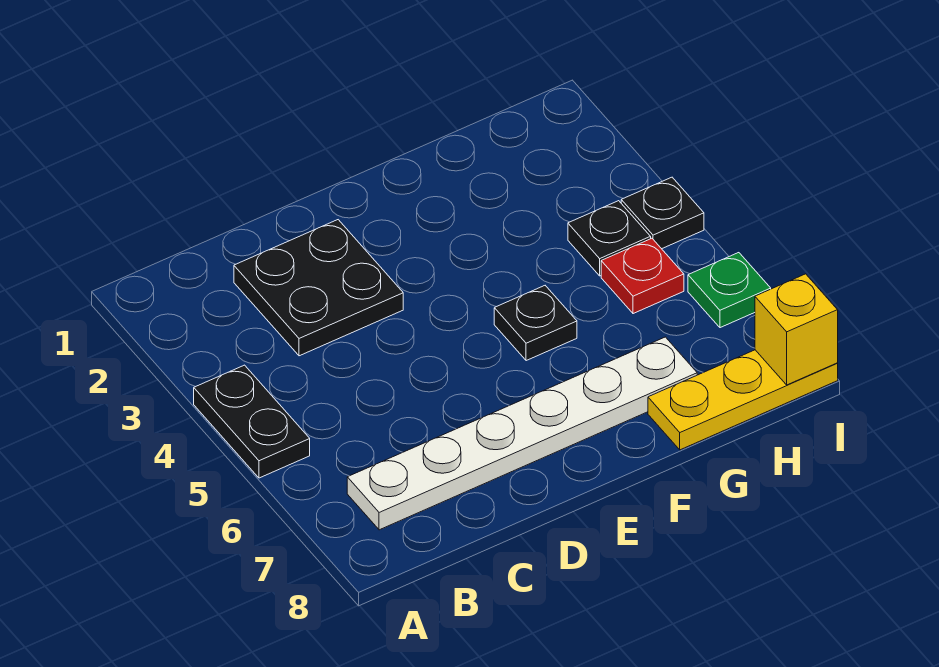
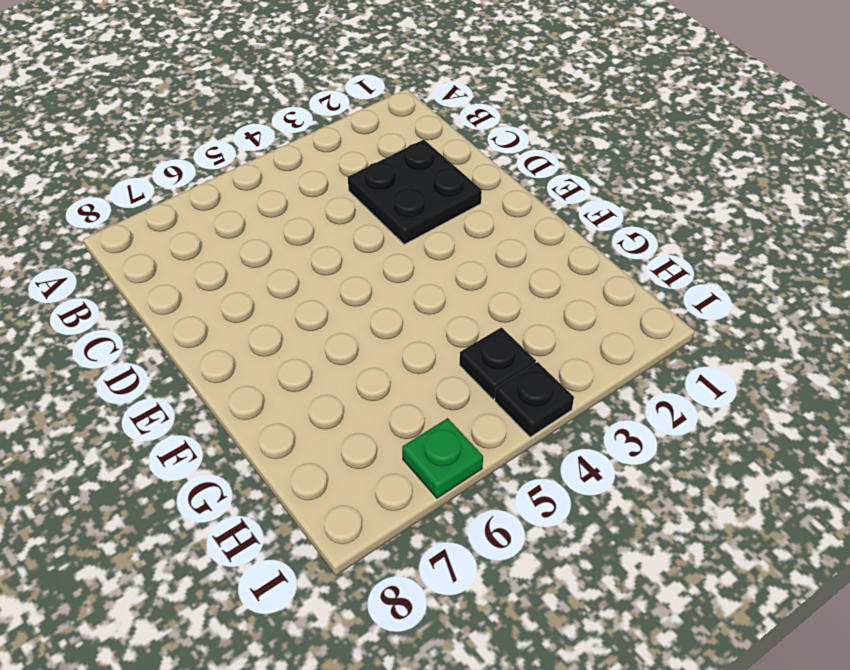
none -> black plate A4:A5 level 1
none -> white plate B7:G7 level 1

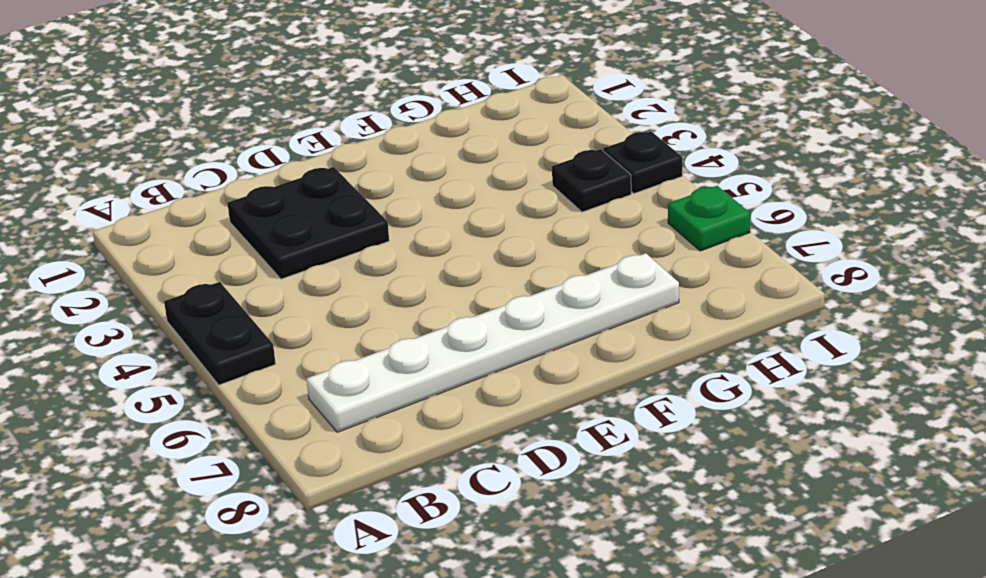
none -> black plate F5 level 1
none -> yellow plate G8:I8 level 1

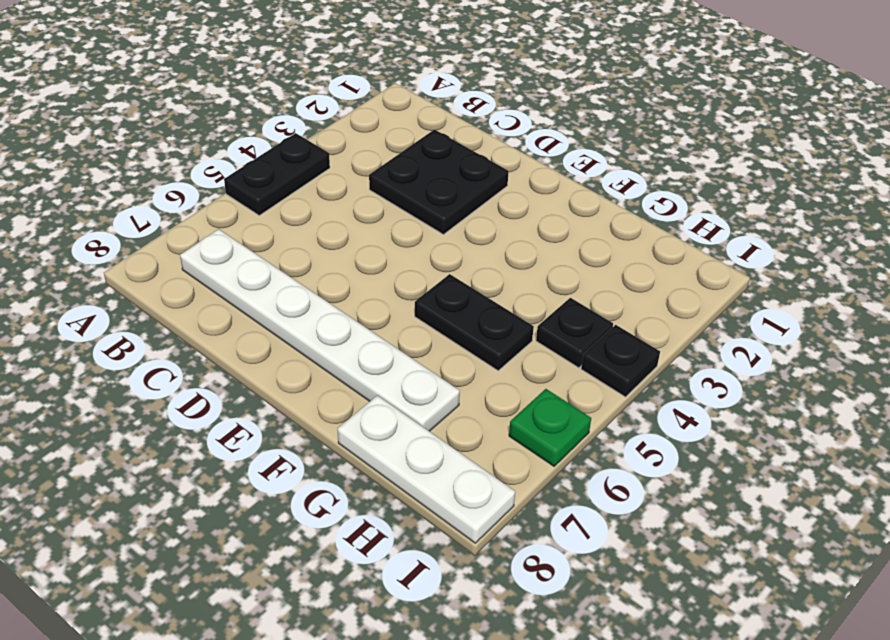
black plate F5:G5 level 1 -> black plate F5 level 1
white plate G8:I8 level 1 -> yellow plate G8:I8 level 1
none -> red plate H5 level 1
none -> yellow brick I8 level 2

